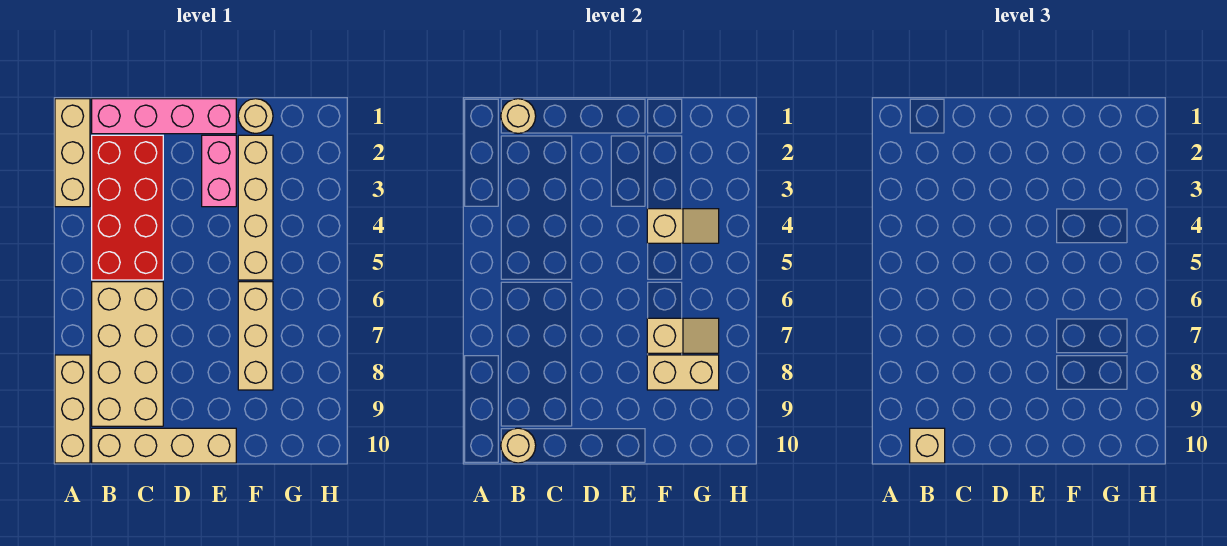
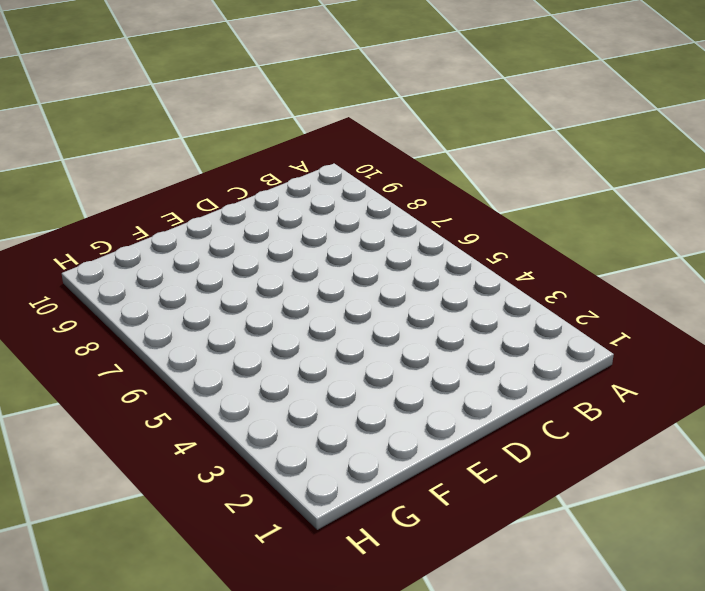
none -> tan brick A1:A3 level 1
none -> tan brick A8:A10 level 1
none -> pink brick B1:E1 level 1

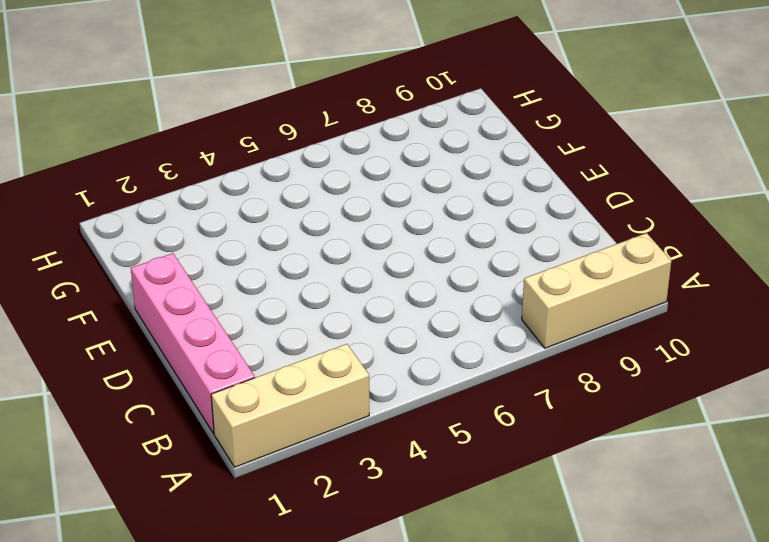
none -> red brick B2:C5 level 1
none -> tan brick B6:C9 level 1
none -> tan brick B10:E10 level 1

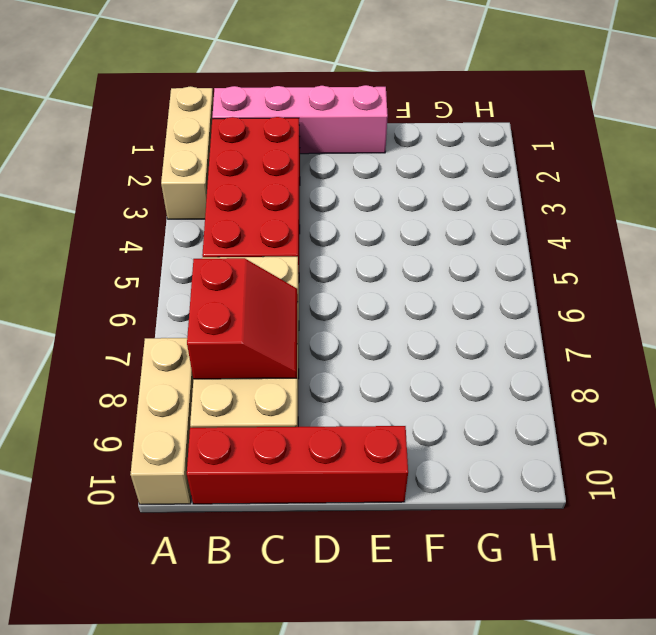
red slope B7:C8 level 2 top B -> none
red brick B10:E10 level 1 -> tan brick B10:E10 level 1
none -> pink brick E2:E3 level 1
none -> tan round brick F1 level 1
none -> tan brick F2:F5 level 1

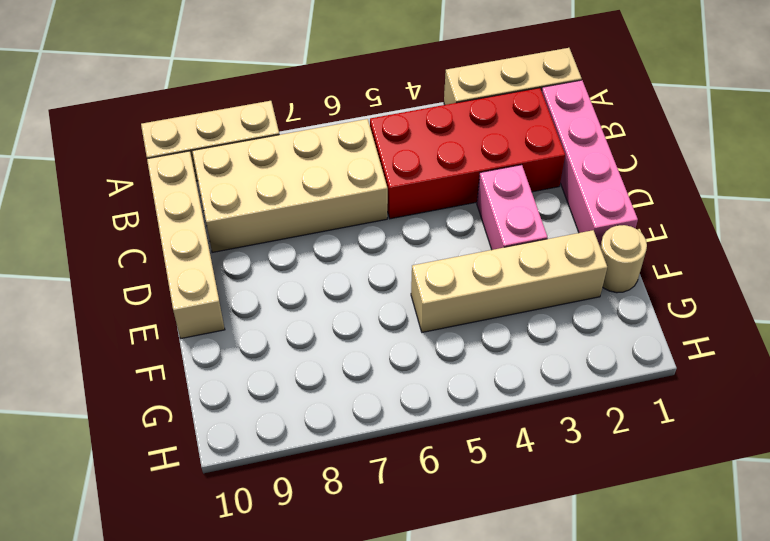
pink brick D3:E3 level 1 -> pink brick E2:E3 level 1
none -> tan brick F6:F8 level 1
none -> tan round brick B1 level 2
none -> tan round brick B10 level 2

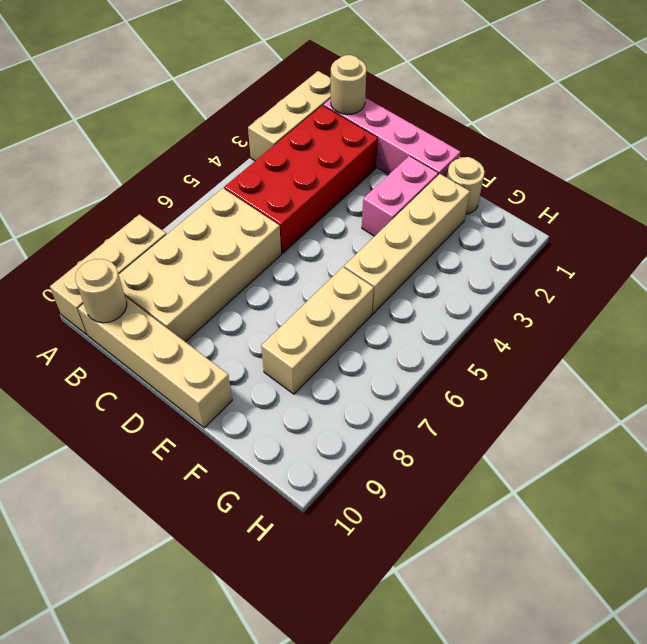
none -> tan slope F4:G4 level 2 top F
none -> tan slope F7:G7 level 2 top F
none -> tan brick F8:G8 level 2

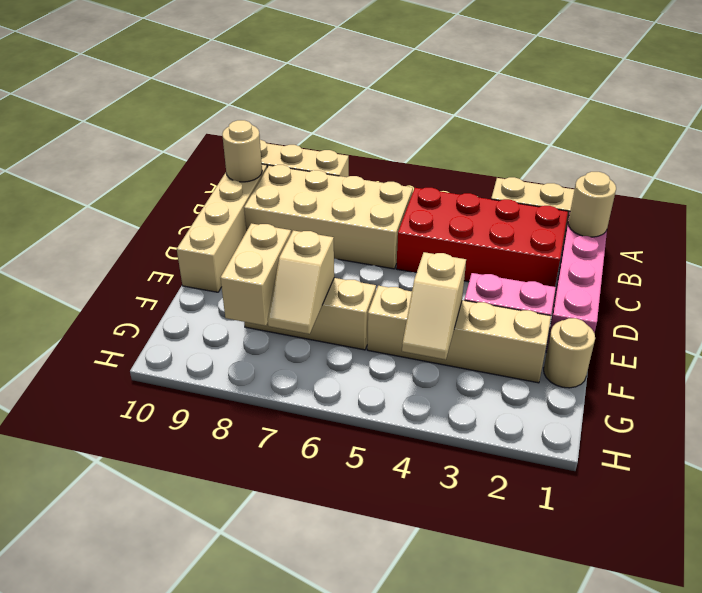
none -> tan brick B10 level 3

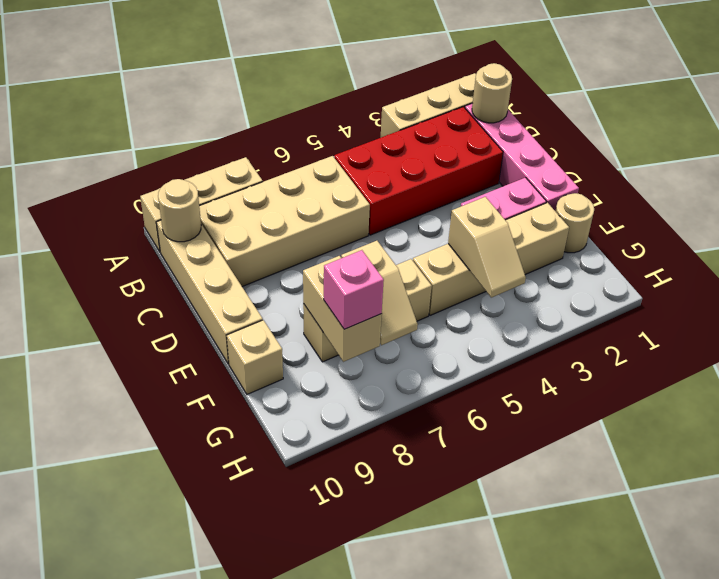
tan brick F10 level 1 -> tan brick B10 level 3
pink brick G8 level 3 -> none

